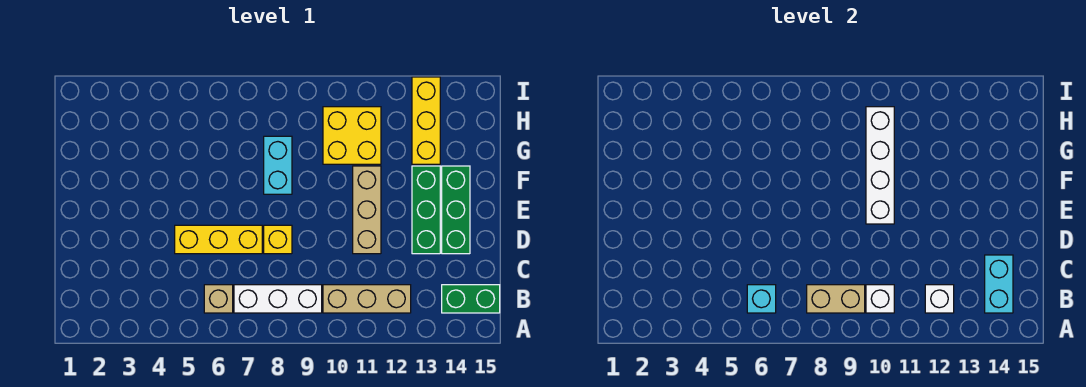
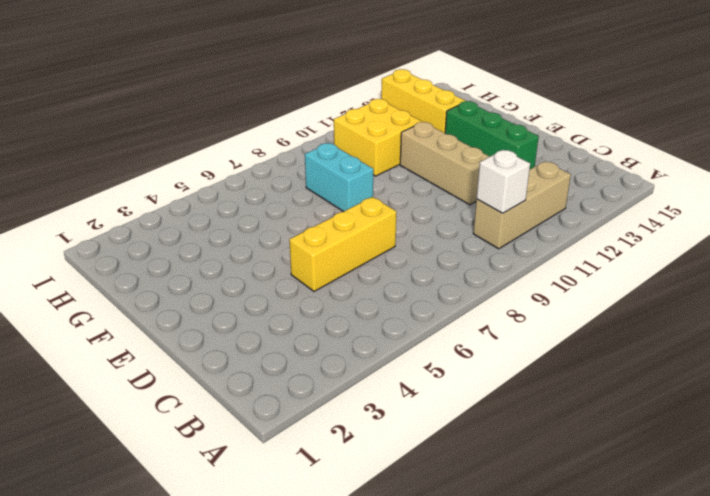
none -> tan brick B6 level 1
none -> white brick B7:B9 level 1
none -> green brick B14:B15 level 1

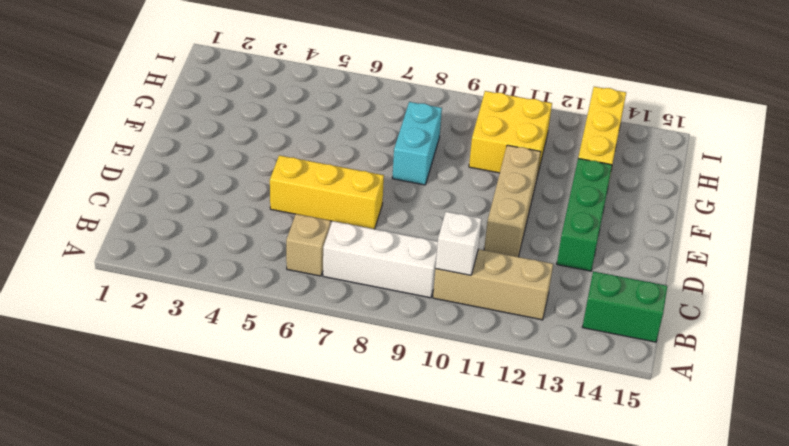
none -> yellow brick D8 level 1
none -> green brick D14:F14 level 1
none -> cyan brick B6 level 2

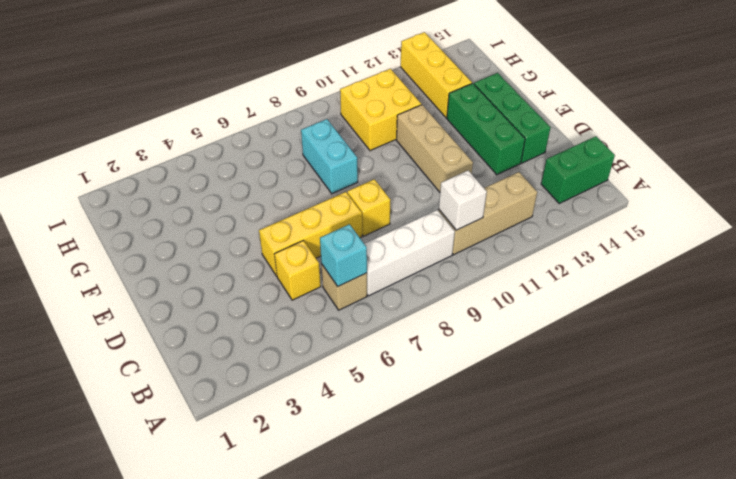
yellow brick C5 level 1 -> none
none -> tan brick B8:B9 level 2
none -> white brick B12 level 2
none -> cyan brick B14:C14 level 2

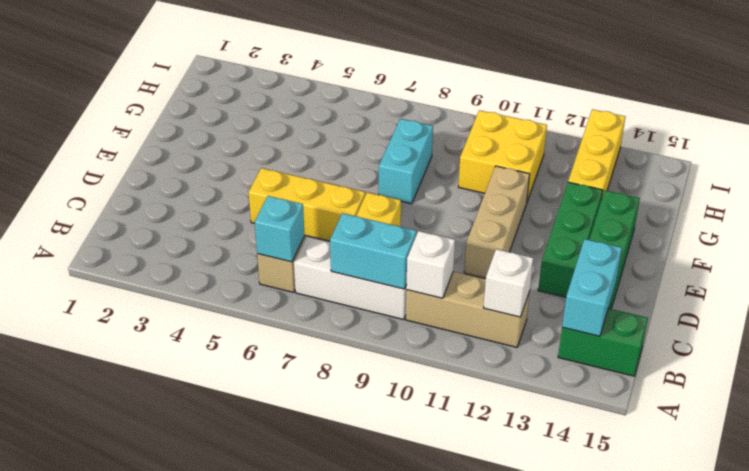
cyan brick B8:B9 level 2 -> tan brick B8:B9 level 2
none -> white brick E10:H10 level 2

